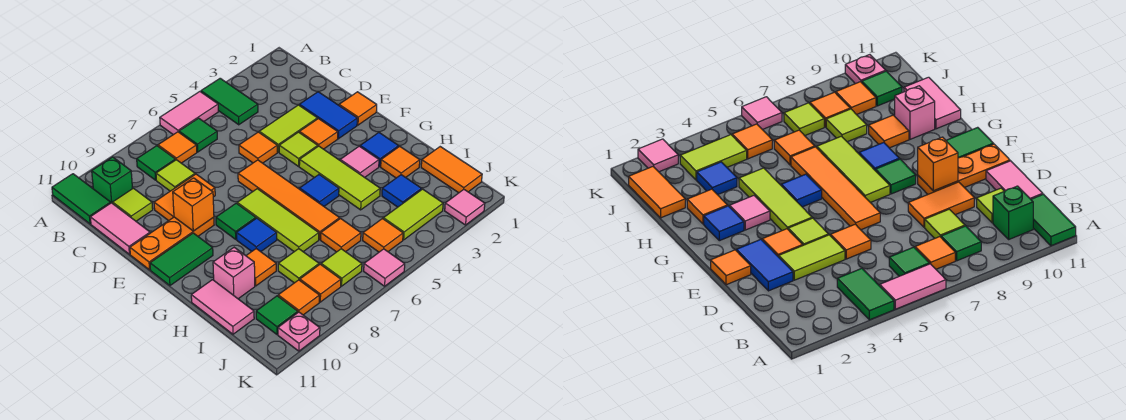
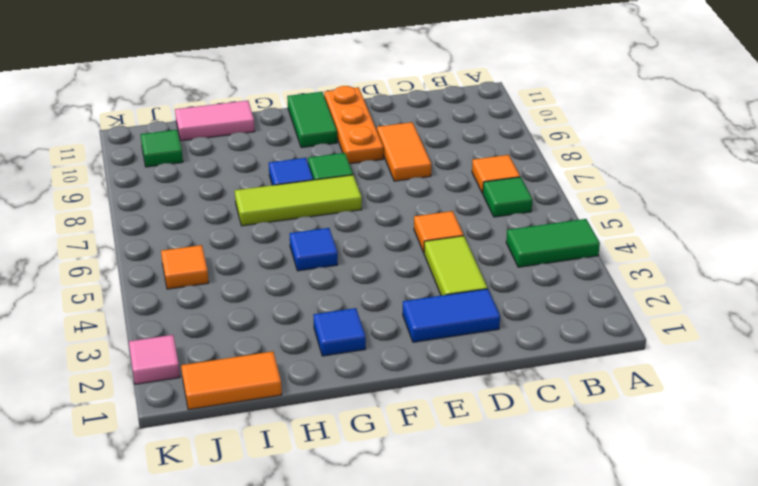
none -> pink tile A5:A6 level 1
none -> green tile A11:B11 level 1
none -> green tile B8 level 1
none -> green brick B10 level 1

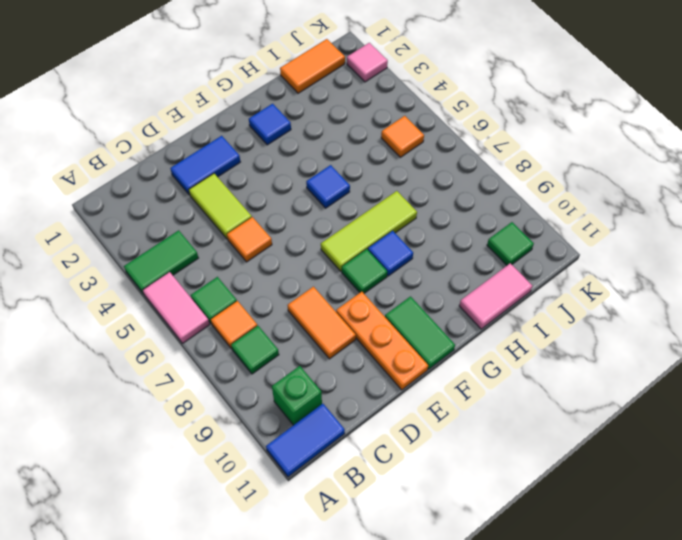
blue tile A11:B11 level 1 -> green tile A11:B11 level 1
none -> lime tile C8 level 1
none -> lime tile C10 level 1
none -> pink tile C11:D11 level 1
none -> orange tile E1 level 1

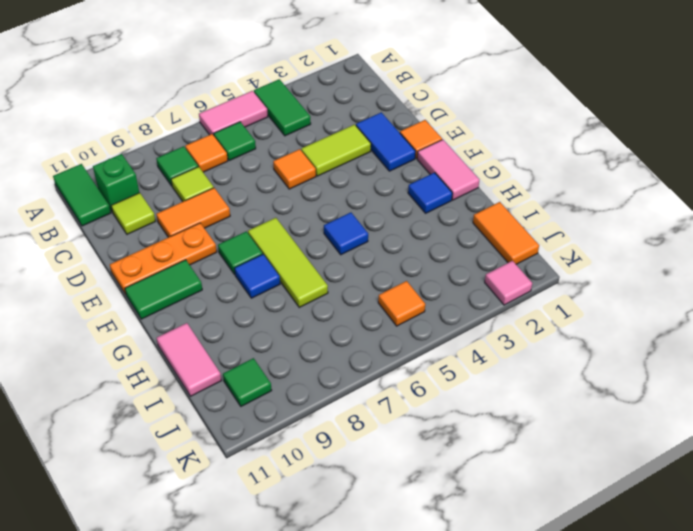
pink tile F1:G1 level 1 -> pink tile C11:D11 level 1
none -> orange tile E3 level 1
none -> lime tile E4 level 1
none -> orange tile E6:H6 level 1
none -> lime tile F4:H4 level 1

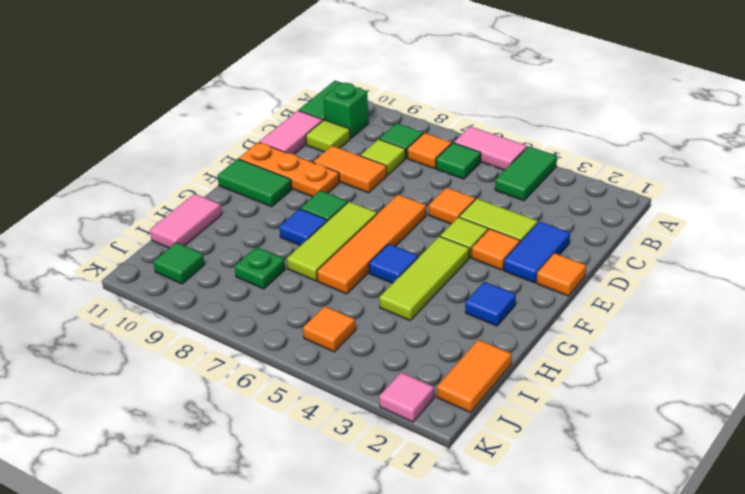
green plate I8 level 1 -> lime tile I8 level 1
none -> pink tile G3 level 1
none -> orange tile H2 level 1
none -> orange tile H9 level 1
none -> pink brick H10 level 1

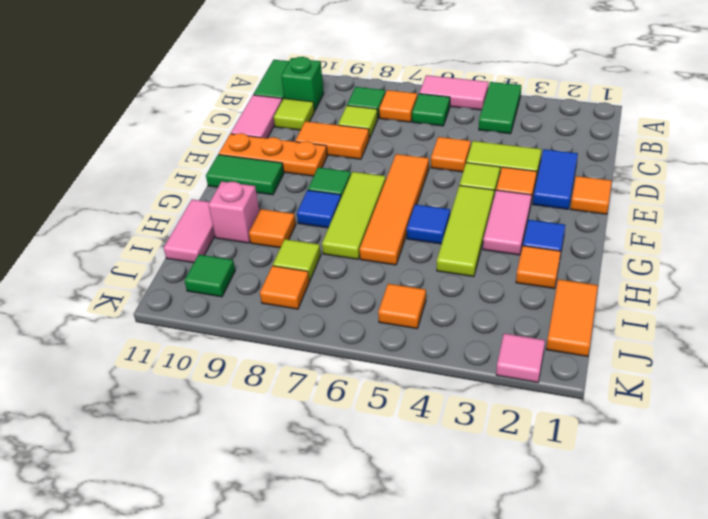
pink tile F3:G3 level 1 -> pink tile G3 level 1
none -> blue tile I3 level 1
none -> orange tile I6 level 1
none -> lime tile J3:J4 level 1
none -> lime tile J7 level 1

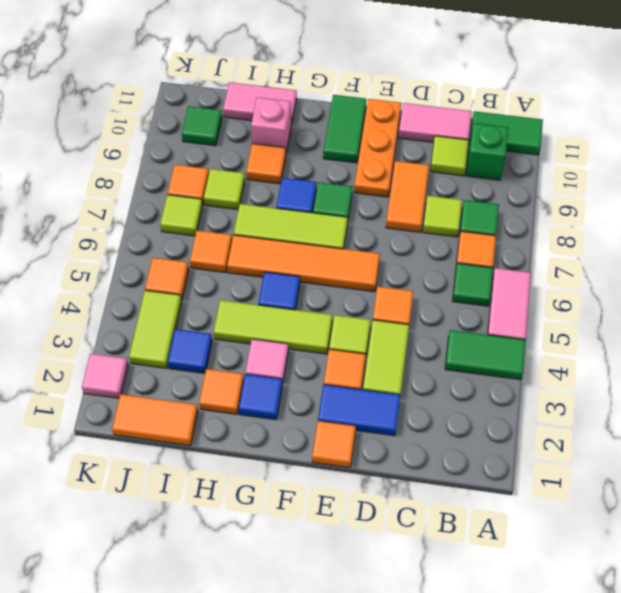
none -> orange tile J9 level 1
none -> pink tile K6 level 1
none -> pink plate K10 level 1
none -> orange brick E9 level 2

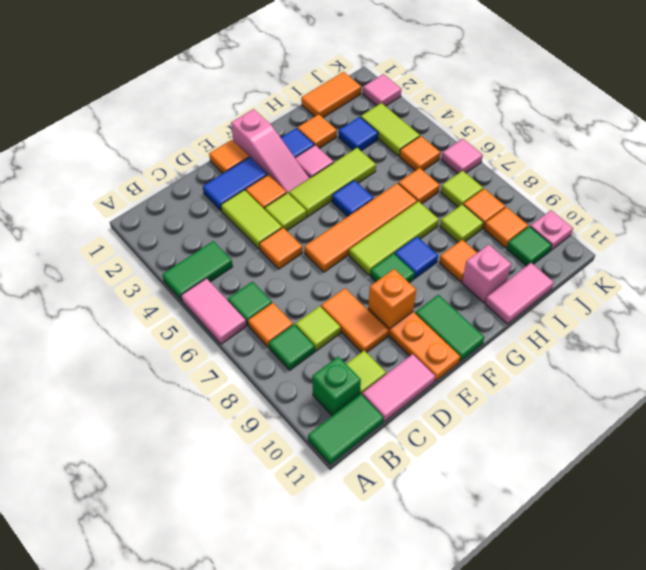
pink slope F1:F3 level 1 top 1 -> none

